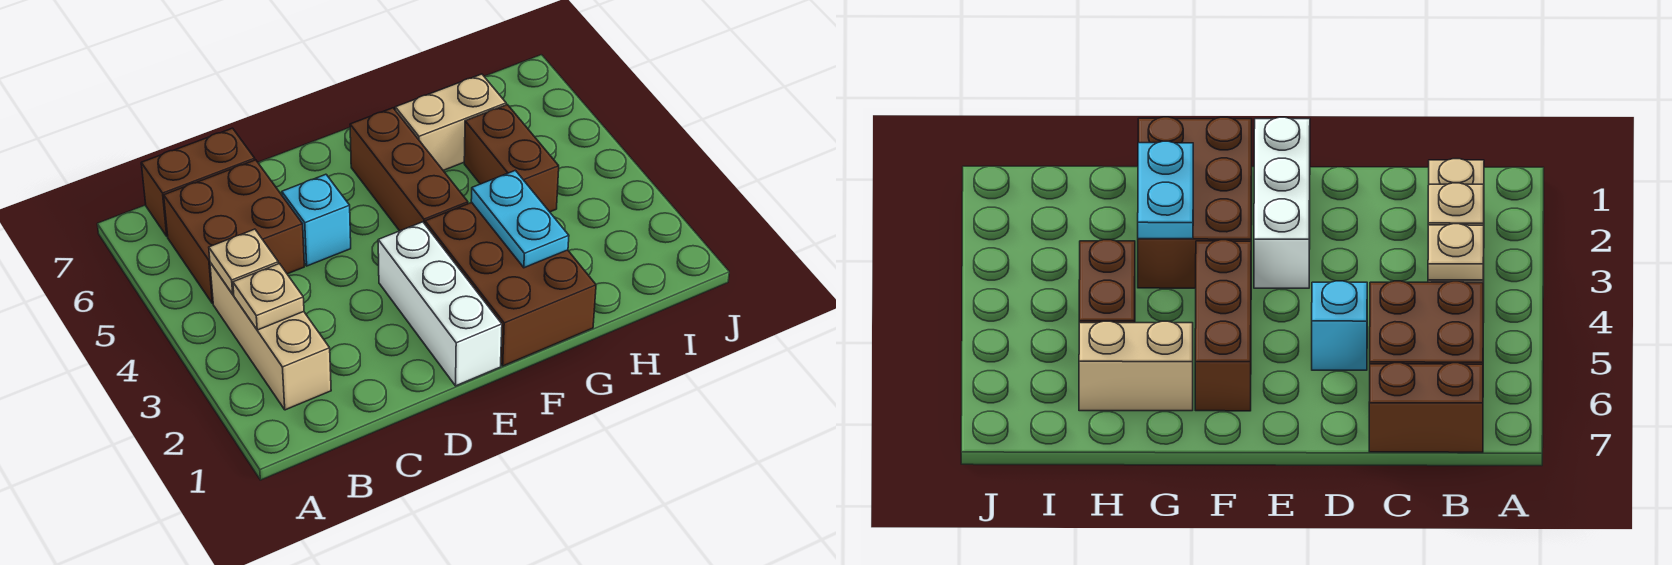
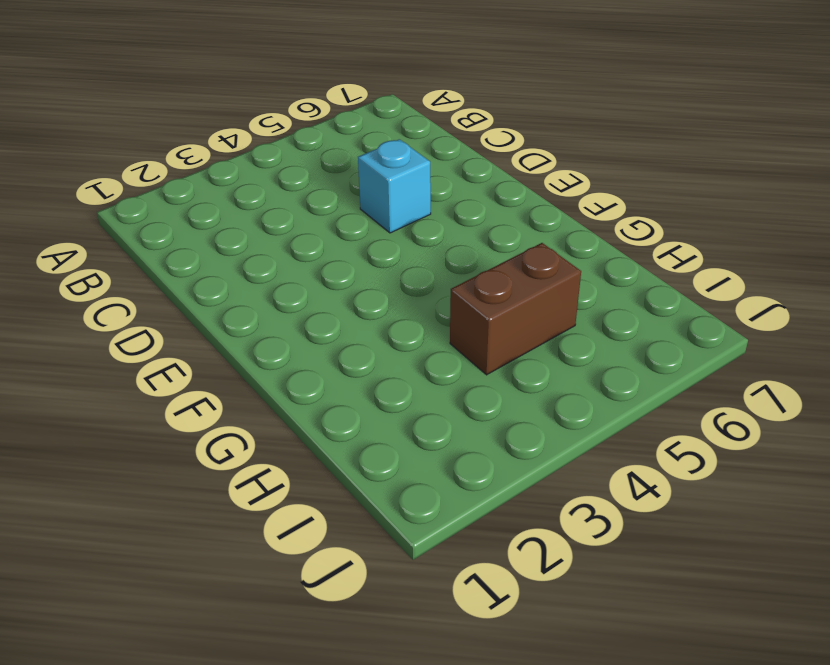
none -> tan brick B2:B4 level 1
none -> brown brick B5:C6 level 1
none -> brown brick B7:C7 level 1

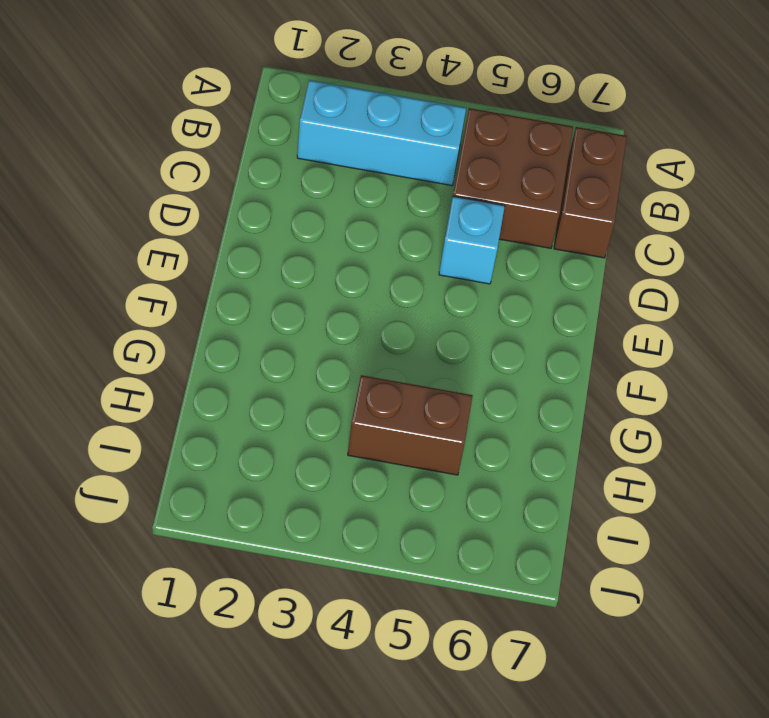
cyan brick B2:B4 level 1 -> tan brick B2:B4 level 1
none -> white brick E1:E3 level 1
none -> brown brick F1:G3 level 1
none -> brown brick F4:F6 level 1

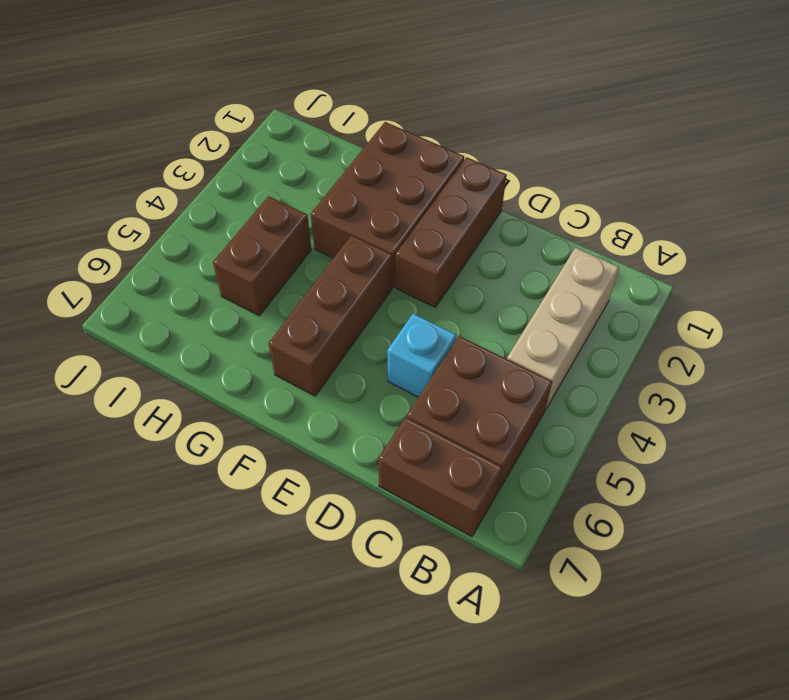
brown brick E1:E3 level 1 -> white brick E1:E3 level 1
none -> tan brick G6:H6 level 1
none -> tan plate B3 level 2
none -> tan plate B4 level 2

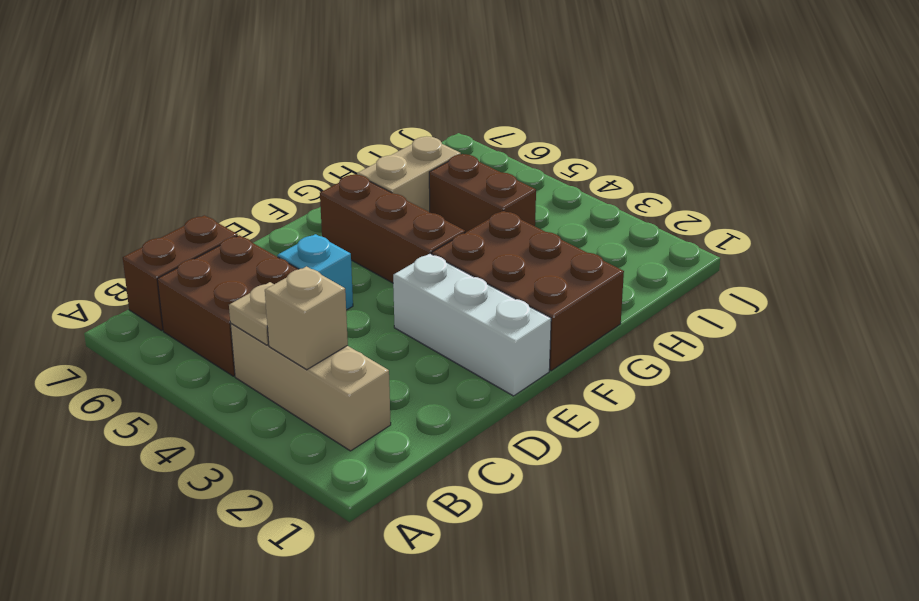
tan brick B3 level 2 -> tan plate B3 level 2
none -> cyan plate G2:G3 level 2

